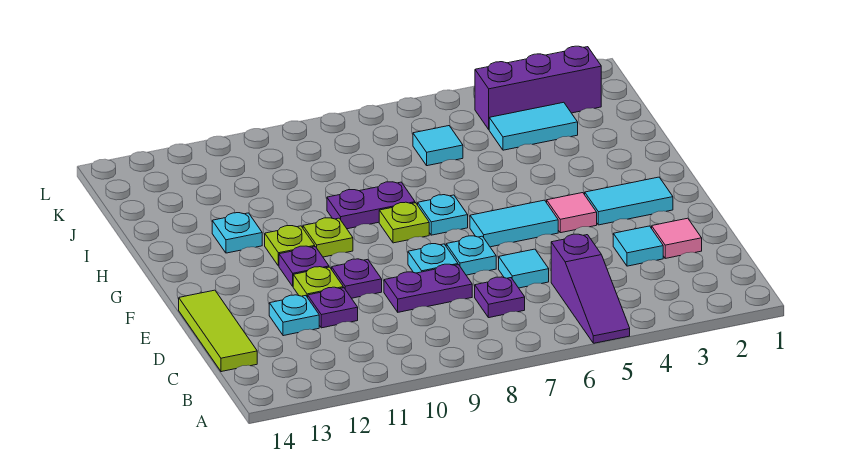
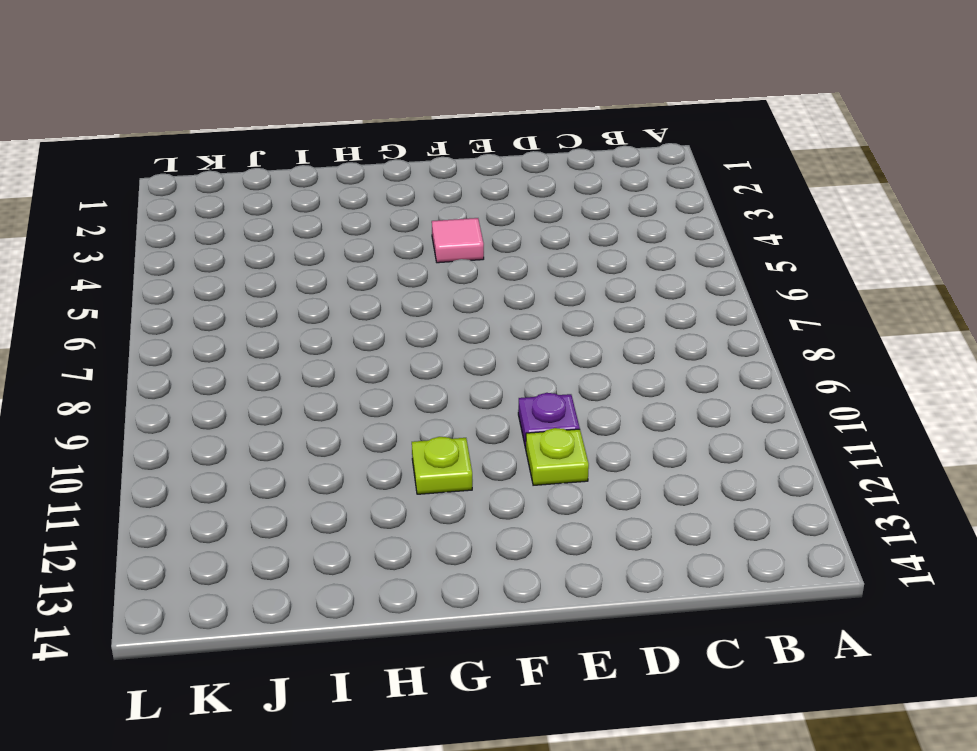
none -> purple slope A5:C5 level 1 top C
none -> purple plate C7 level 1
none -> lime tile C14:E14 level 1

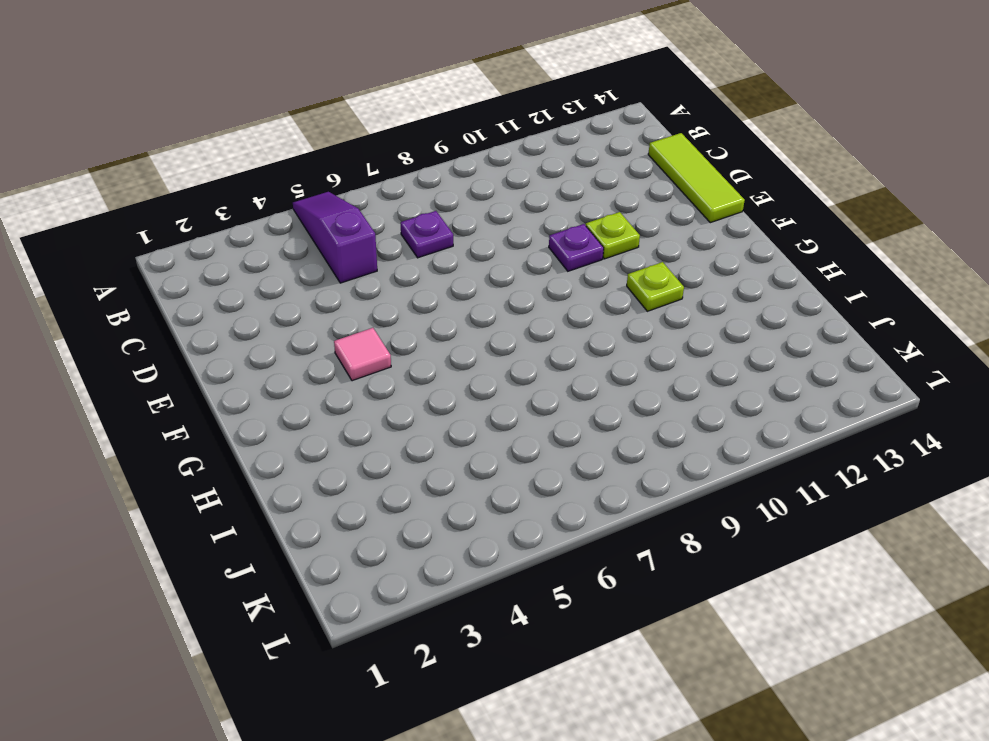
none -> pink tile D2 level 1
none -> cyan tile D3 level 1
none -> cyan tile D6 level 1

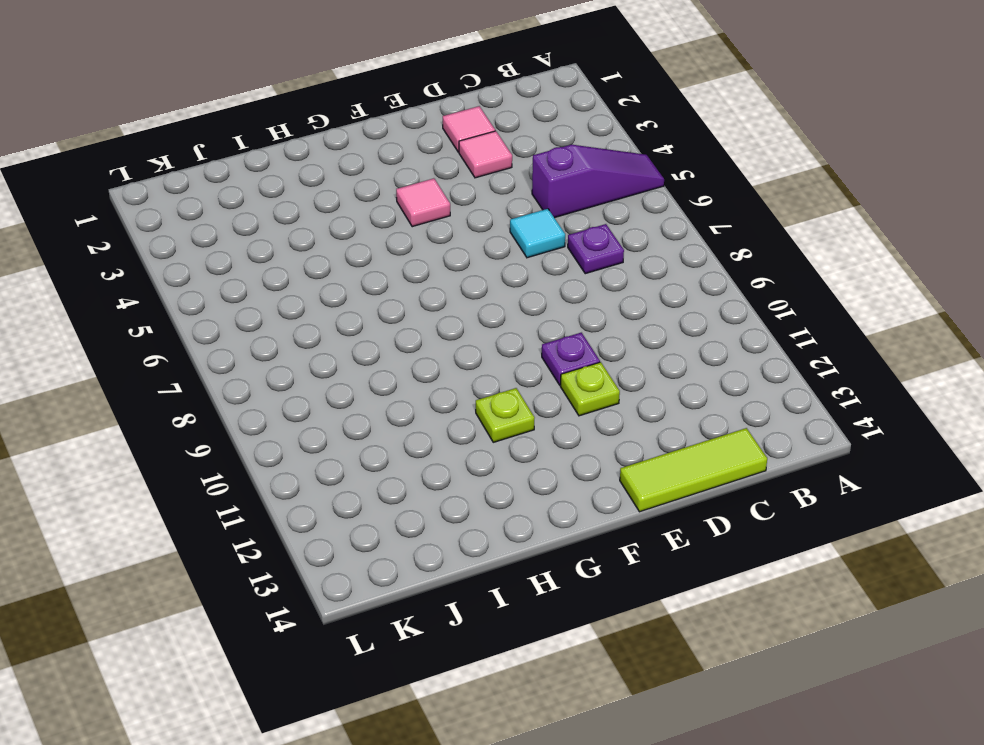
pink tile D3 level 1 -> cyan tile D3 level 1
none -> purple plate D8:D9 level 1
none -> purple plate D11 level 1
none -> cyan plate D12 level 1

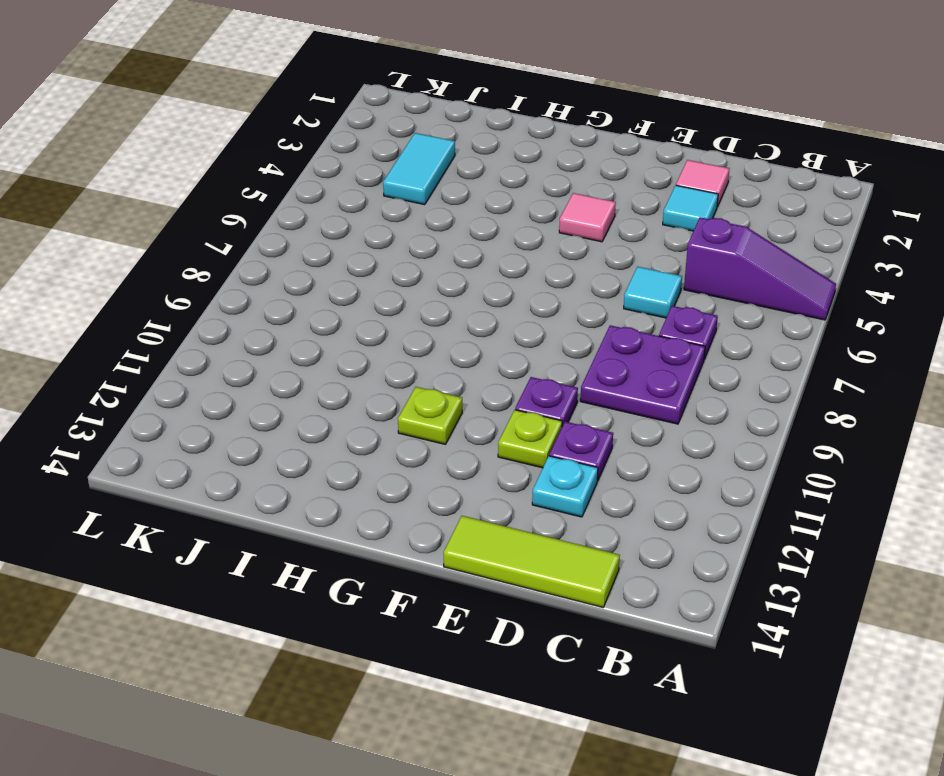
purple plate C8:D9 level 1 -> purple plate D8:D9 level 1
none -> cyan plate E7 level 1
none -> cyan plate E8 level 1
none -> cyan tile F2:F3 level 1

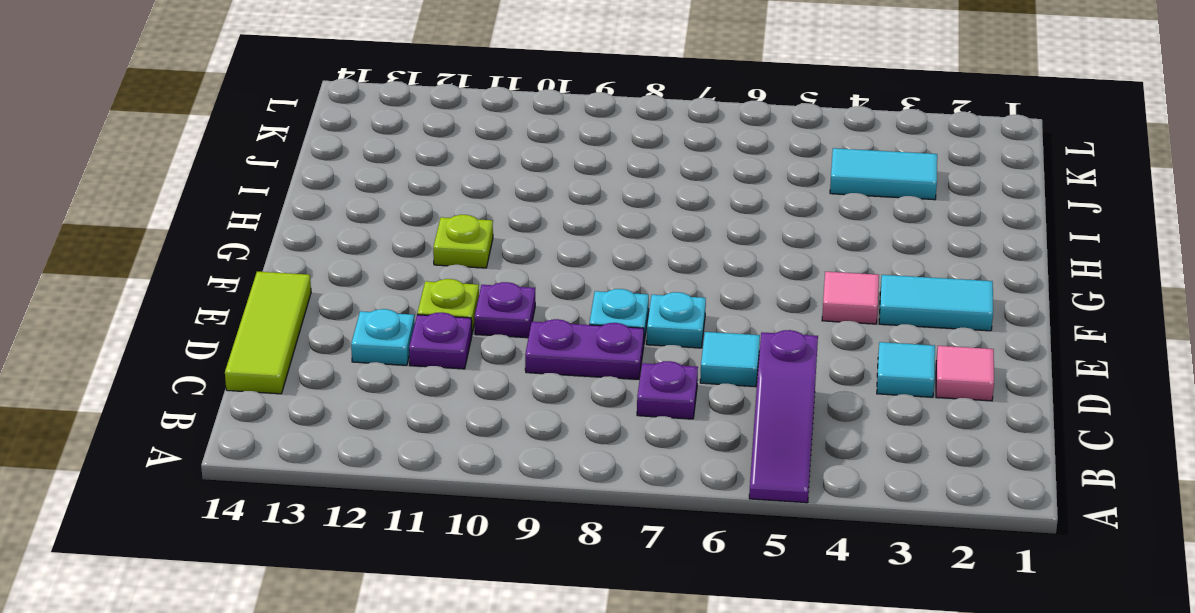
none -> cyan tile F5:F6 level 1
none -> purple plate F11 level 1
none -> cyan plate G7 level 1

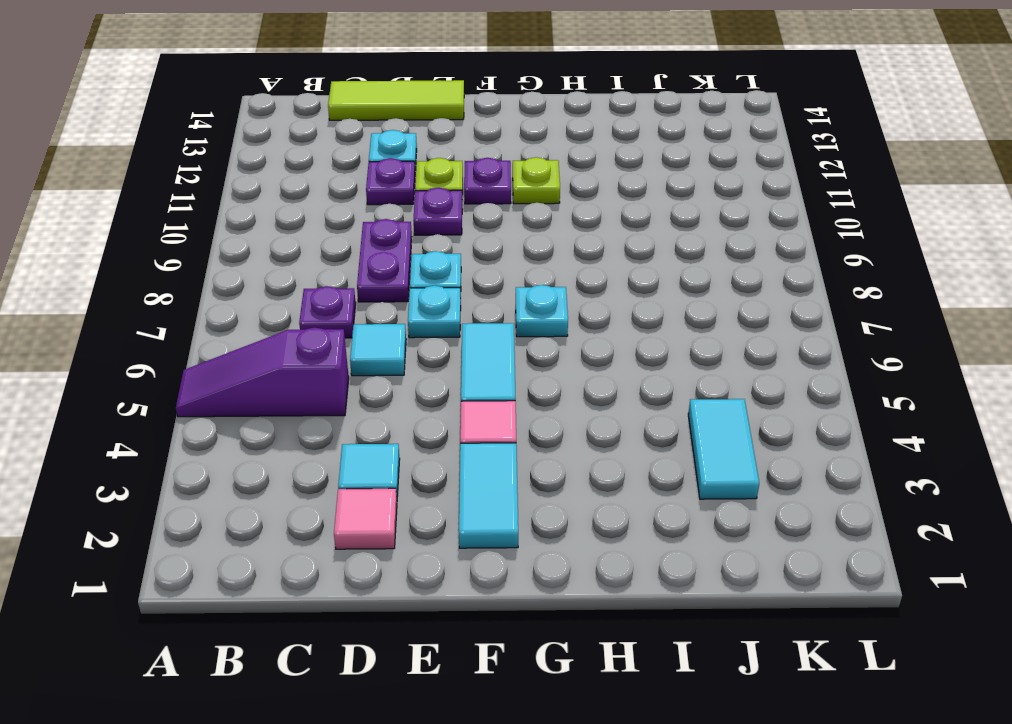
none -> lime plate G8 level 1
none -> lime plate G10 level 1
none -> purple plate H8:H9 level 1

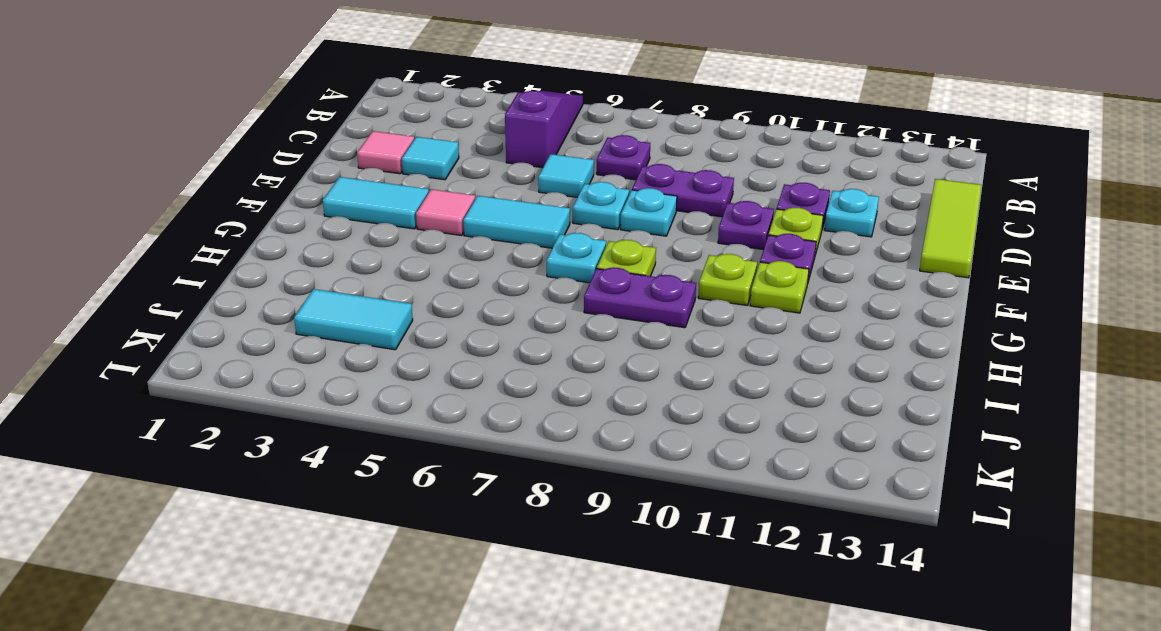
none -> cyan plate H12 level 1
none -> cyan tile J6 level 1
none -> purple brick K2:K4 level 1

